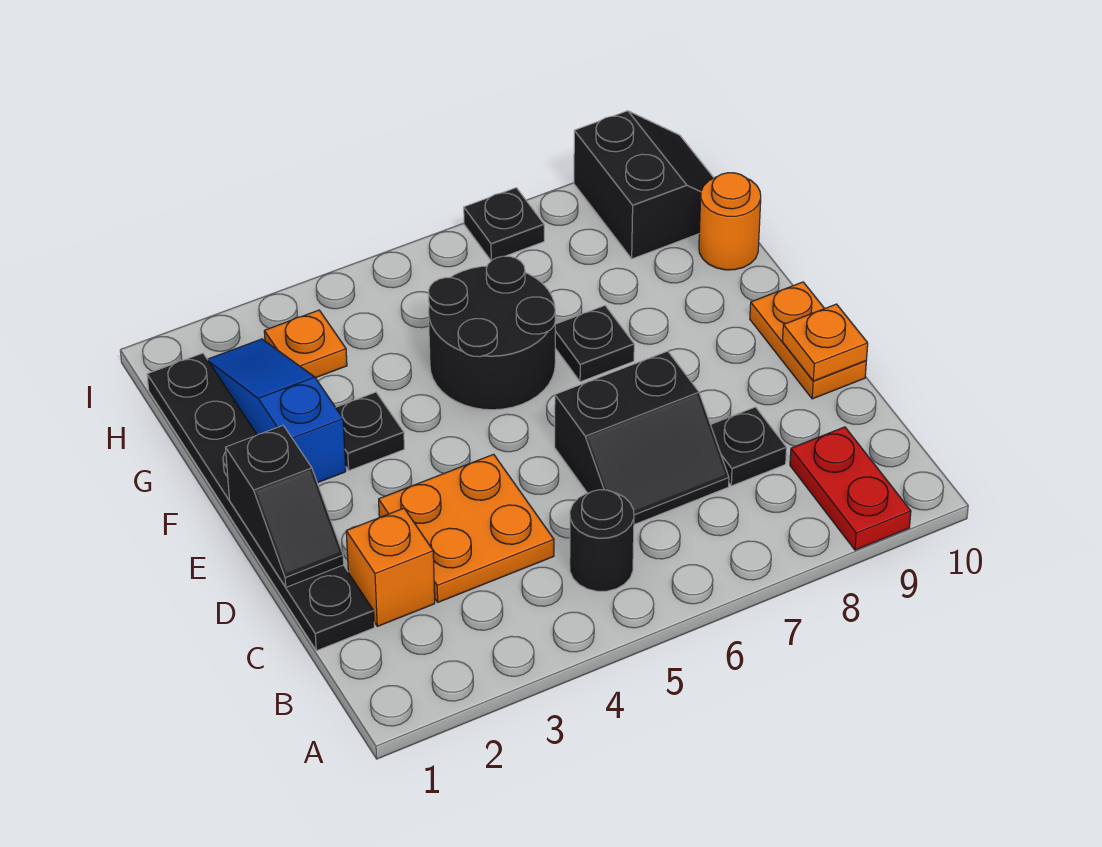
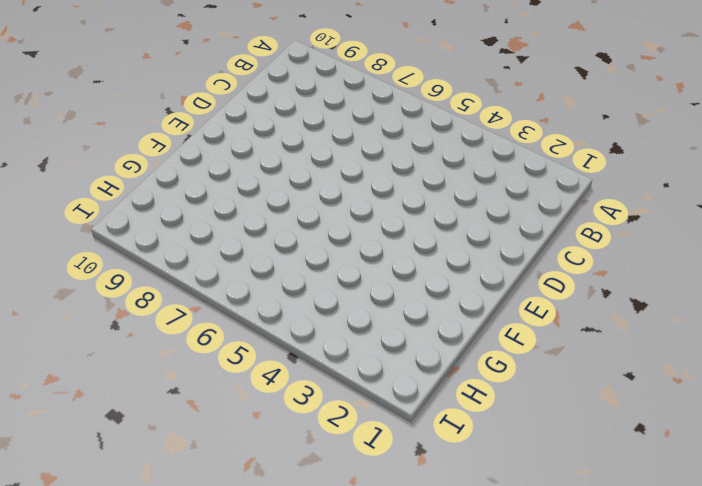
none -> red plate A9:B9 level 1
none -> black round brick B5 level 1
none -> black plate C1:H1 level 1

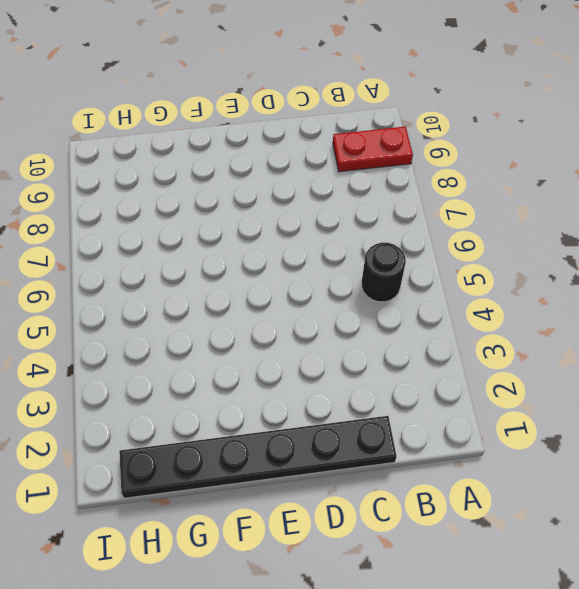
none -> orange brick C2 level 1
none -> orange plate C3:D4 level 1
none -> black slope C6:D7 level 1 top D

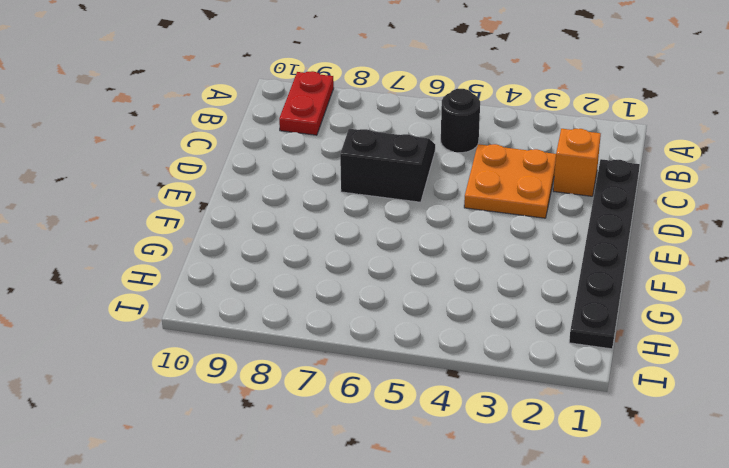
none -> black plate C8 level 1
none -> orange plate D10:E10 level 1
none -> blue slope F2:H2 level 1 top F

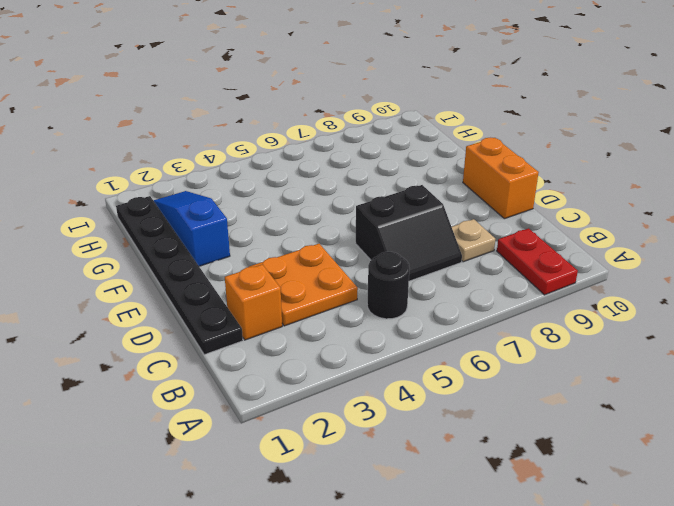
tan plate C8 level 1 -> black plate C8 level 1
orange brick D10:E10 level 1 -> orange plate D10:E10 level 1
none -> black plate F3 level 1
none -> black round brick F5:G6 level 1
none -> black plate F7 level 1

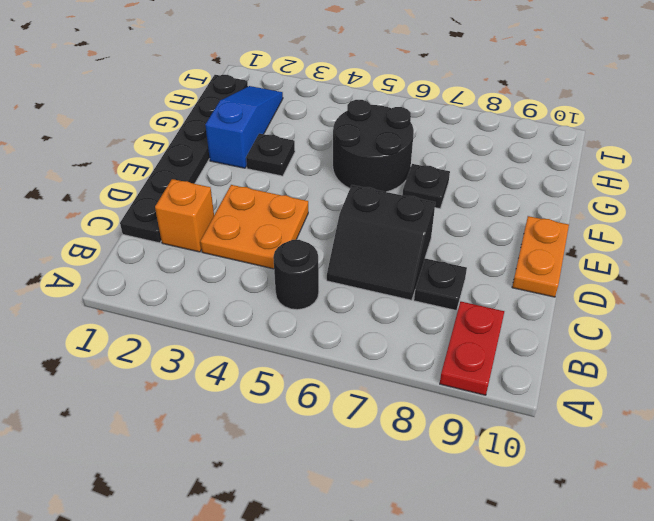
none -> orange round brick G10 level 1
none -> orange plate H3 level 1
none -> black slope H9:I10 level 1 top 9

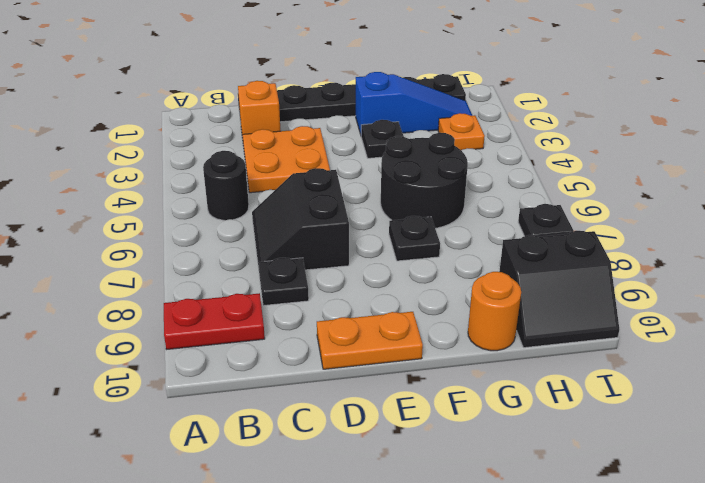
none -> black slope D1:E1 level 2 top E
none -> orange plate D10 level 2

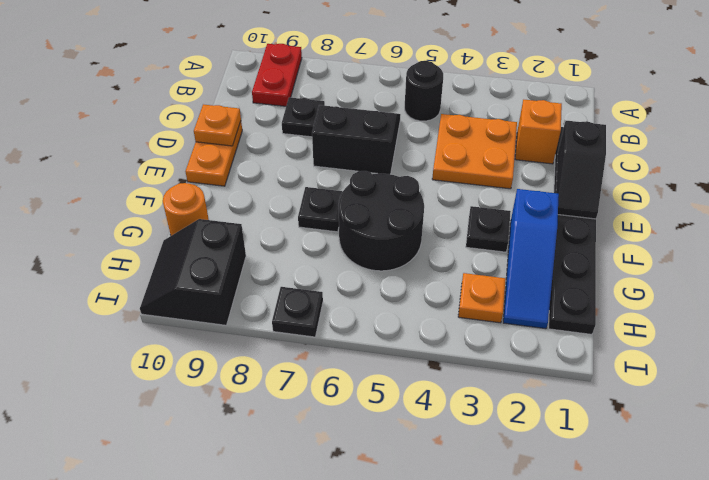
black slope D1:E1 level 2 top D -> black slope D1:E1 level 2 top E

